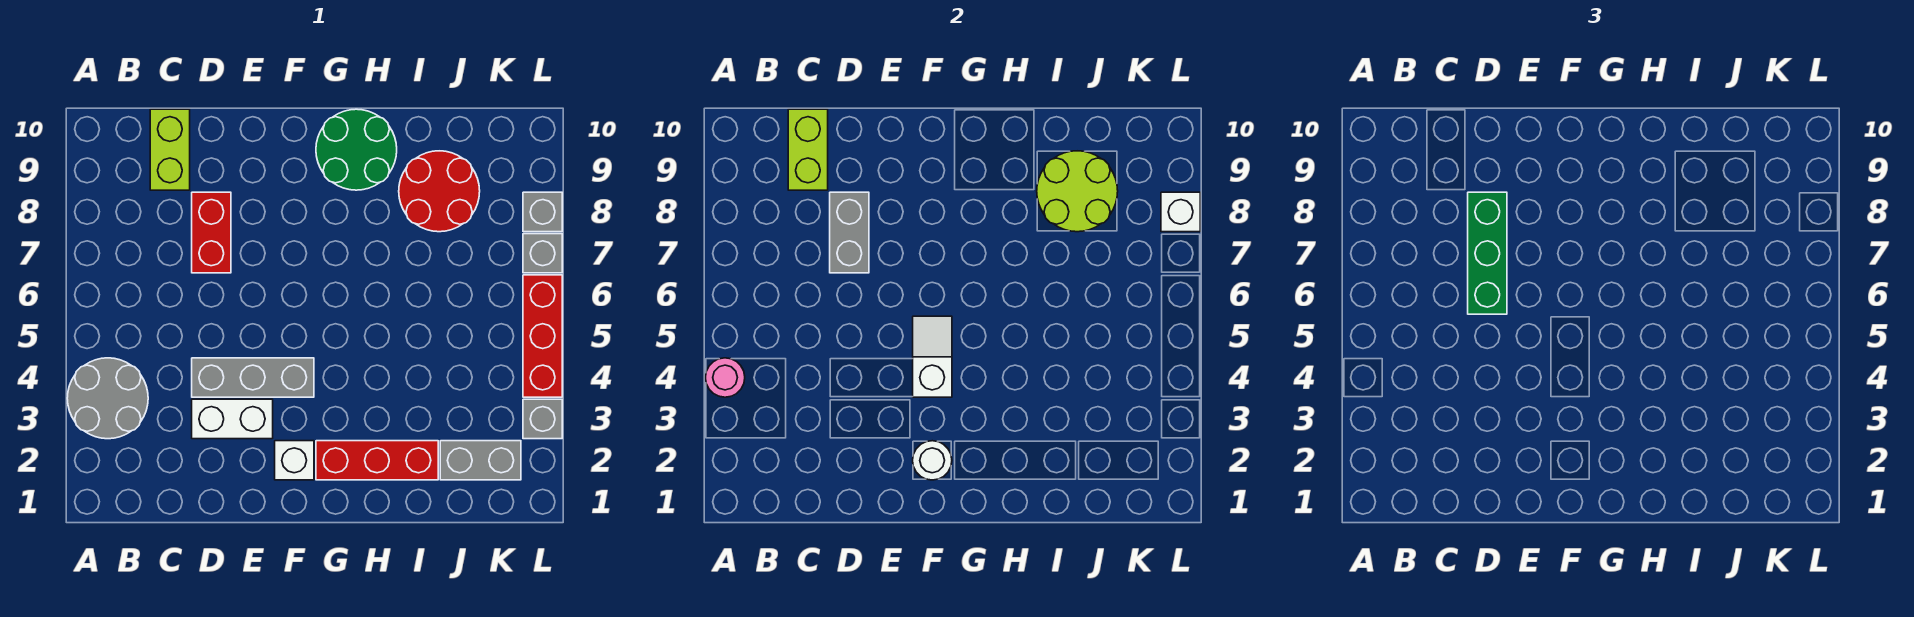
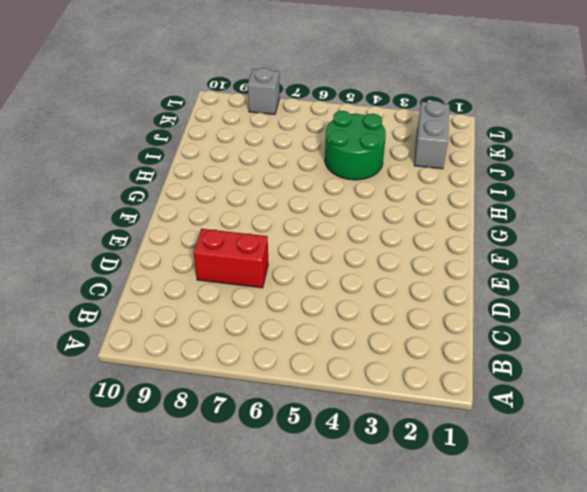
green round brick I4:J5 level 1 -> green round brick G9:H10 level 1
none -> grey round brick A3:B4 level 1
none -> lime brick C9:C10 level 1
none -> white brick D3:E3 level 1

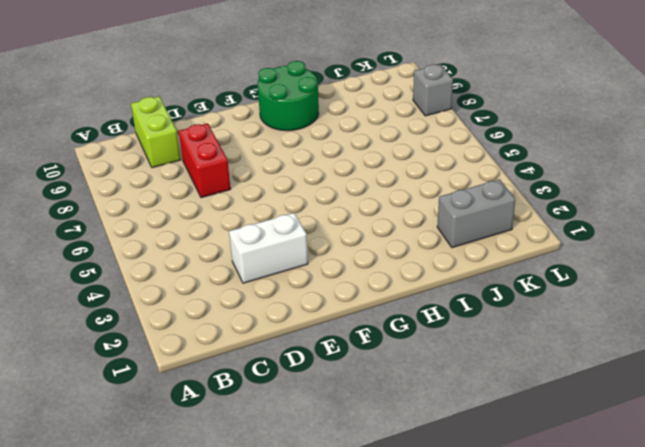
none -> grey round brick A3:B4 level 1
none -> grey brick D4:F4 level 1
none -> white brick F2 level 1

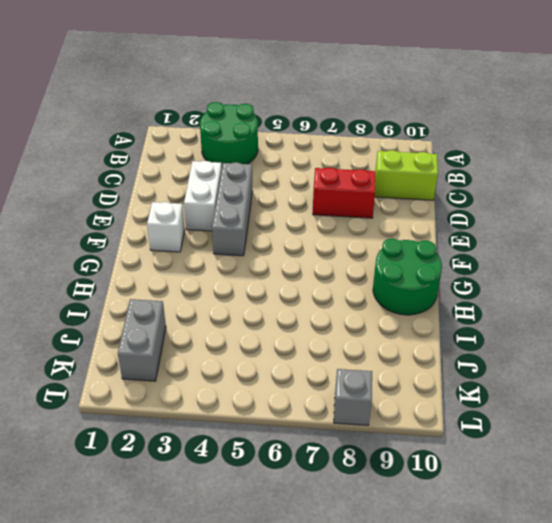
green round brick A3:B4 level 1 -> grey round brick A3:B4 level 1
none -> red brick G2:I2 level 1
none -> red round brick I8:J9 level 1
none -> grey brick L3 level 1

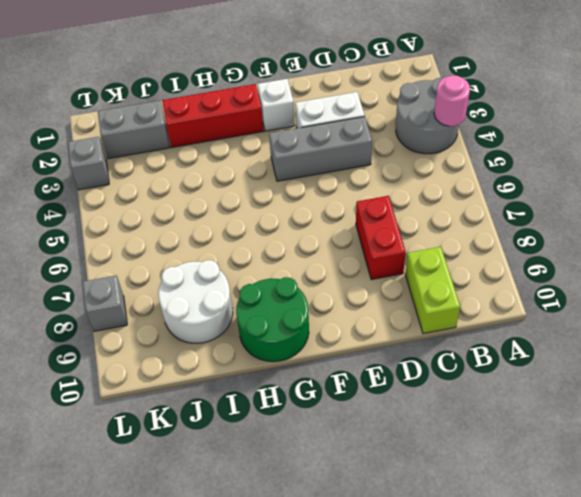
white round brick I8:J9 level 1 -> red round brick I8:J9 level 1
none -> red brick L4:L6 level 1
none -> grey brick L7 level 1
none -> lime brick C9:C10 level 2

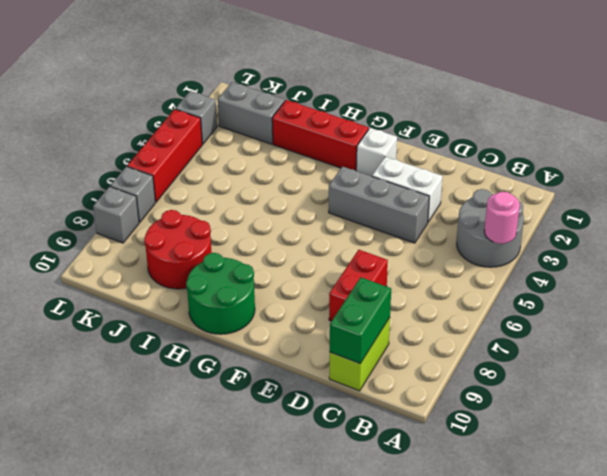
green brick C9:C10 level 2 -> lime brick C9:C10 level 2
none -> grey brick D7:D8 level 2
none -> white round brick F2 level 2
none -> white slope F4:F5 level 2 top 4

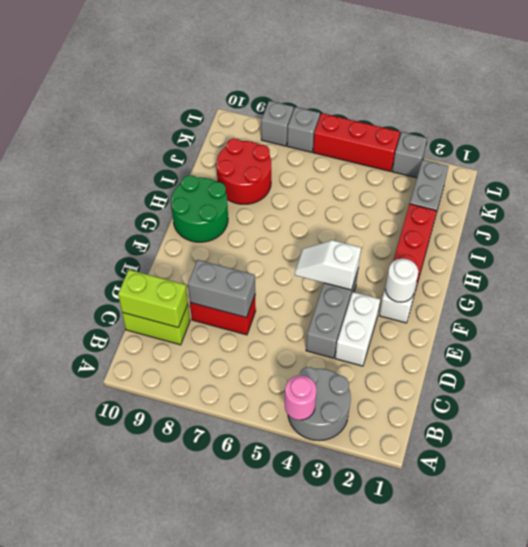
none -> lime round brick I8:J9 level 2
none -> white brick L8 level 2
none -> green brick D6:D8 level 3

